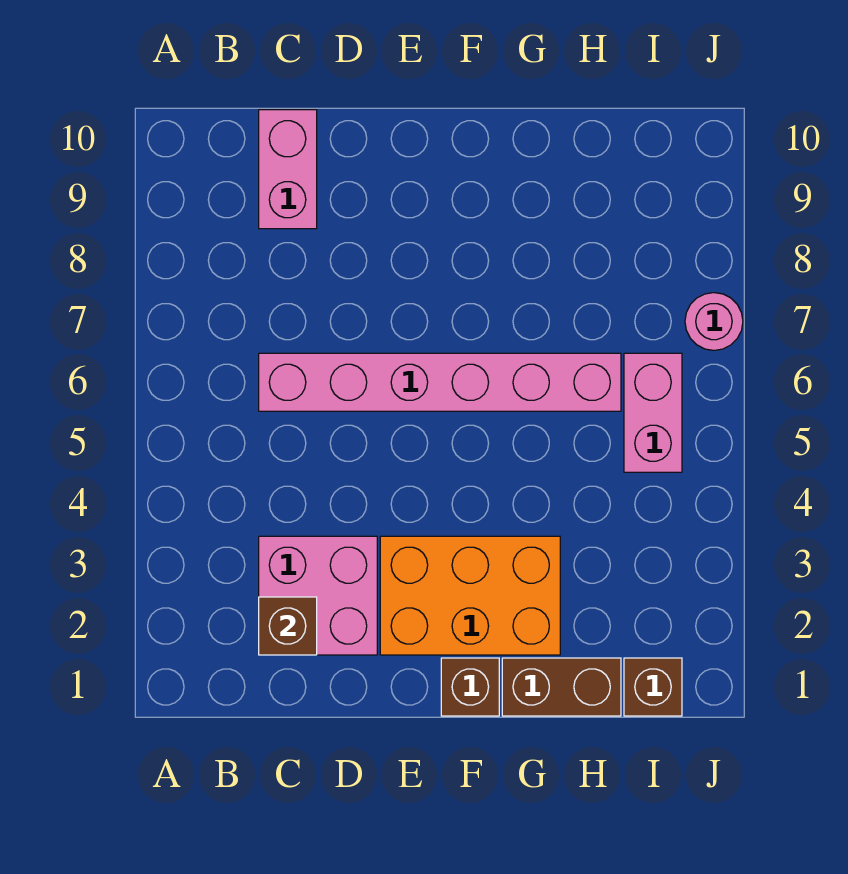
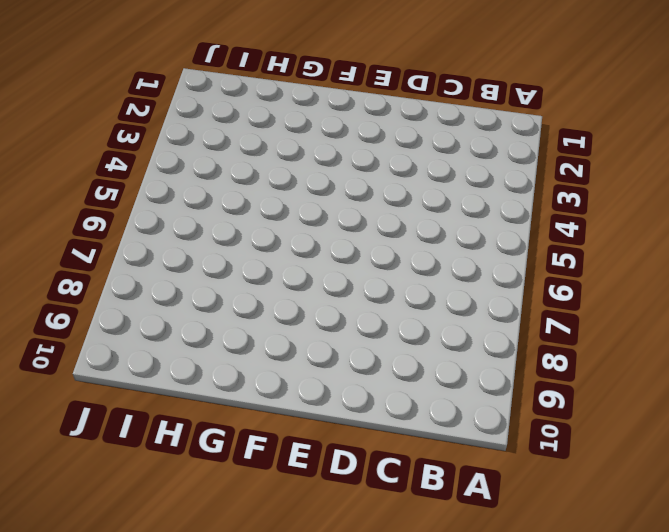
none -> pink brick C2:D3 level 1
none -> pink brick C6:H6 level 1

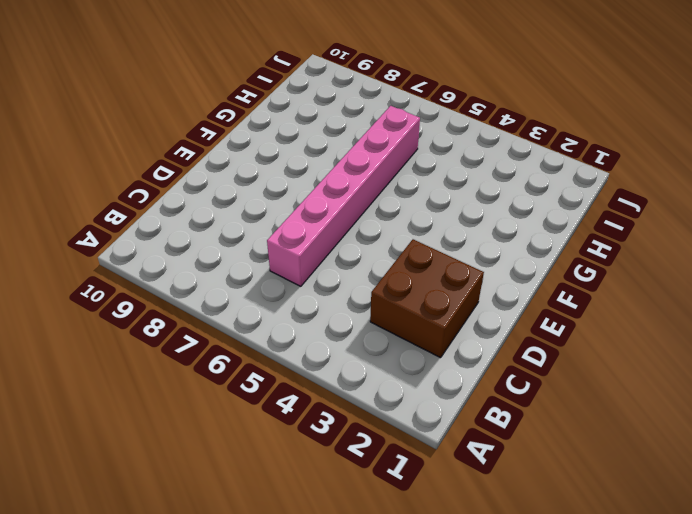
brown brick C2:D3 level 1 -> pink brick C2:D3 level 1
none -> pink brick C9:C10 level 1
none -> orange brick E2:G3 level 1

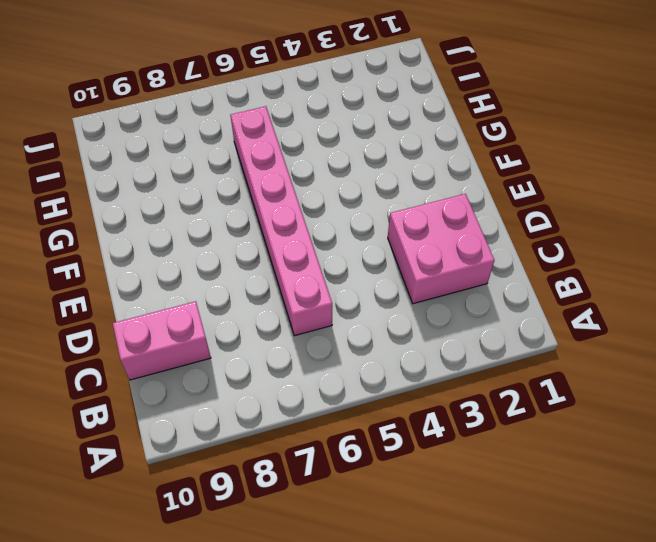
none -> orange brick E2:G3 level 1
none -> brown brick F1 level 1

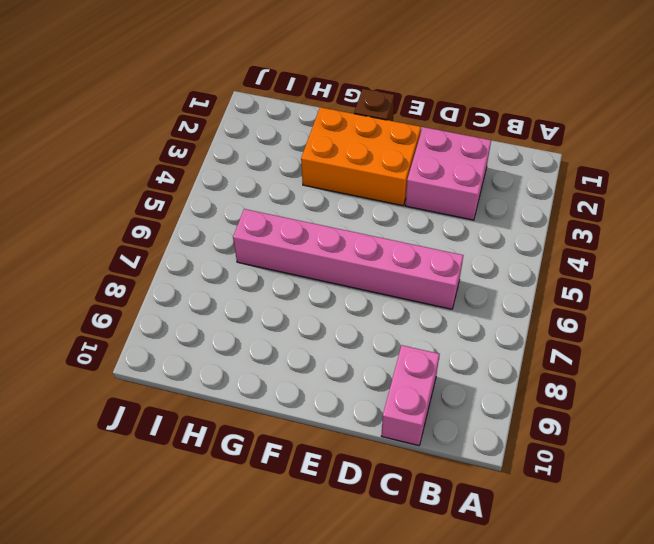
none -> brown brick G1:H1 level 1
none -> brown brick I1 level 1

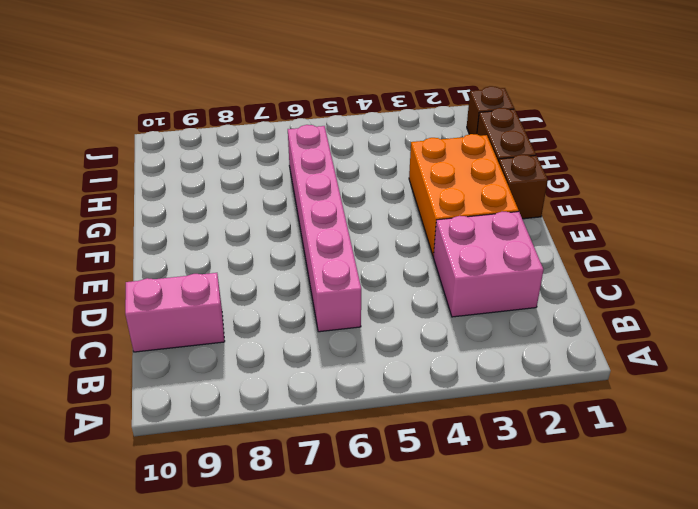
none -> pink brick I5:I6 level 1
none -> pink round brick J7 level 1

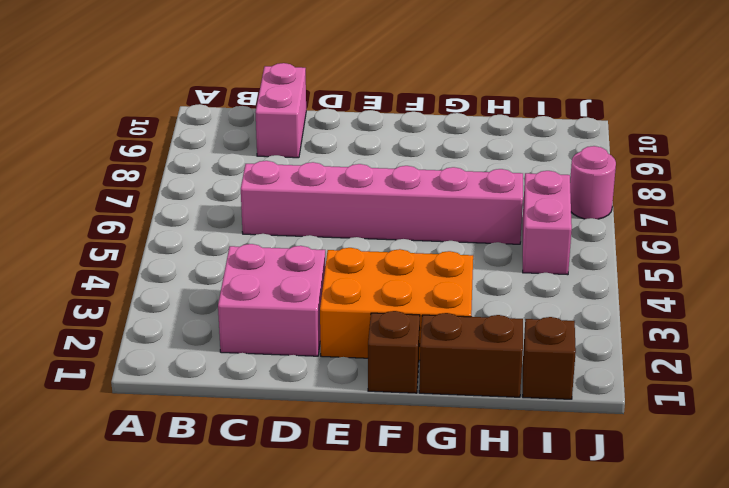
none -> brown brick C2 level 2

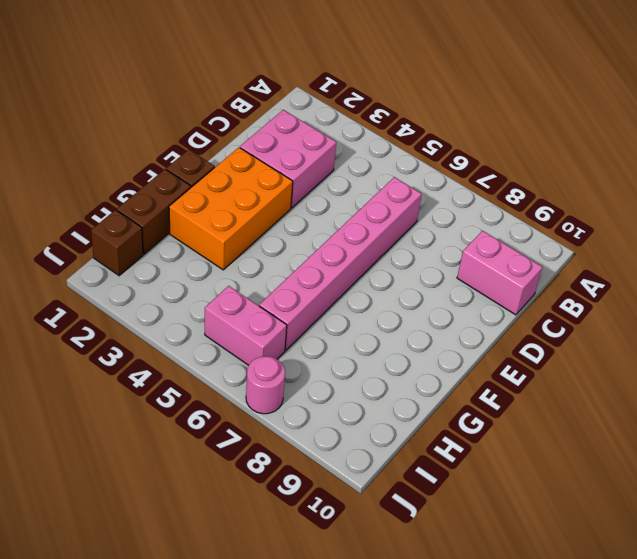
none -> brown brick C2 level 2

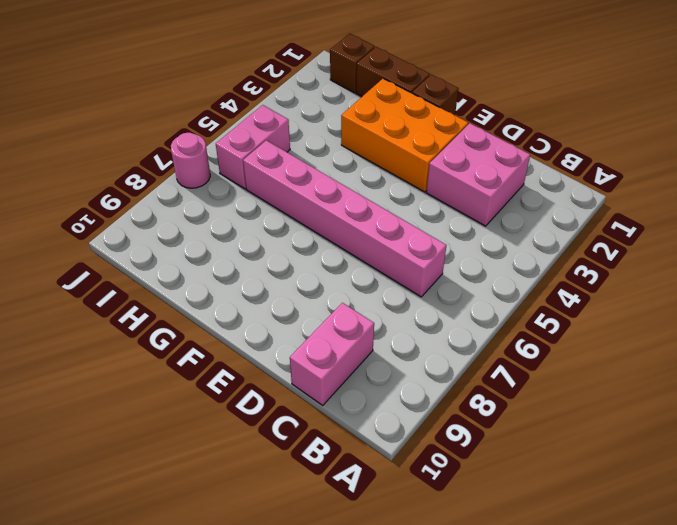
none -> brown brick C2 level 2

